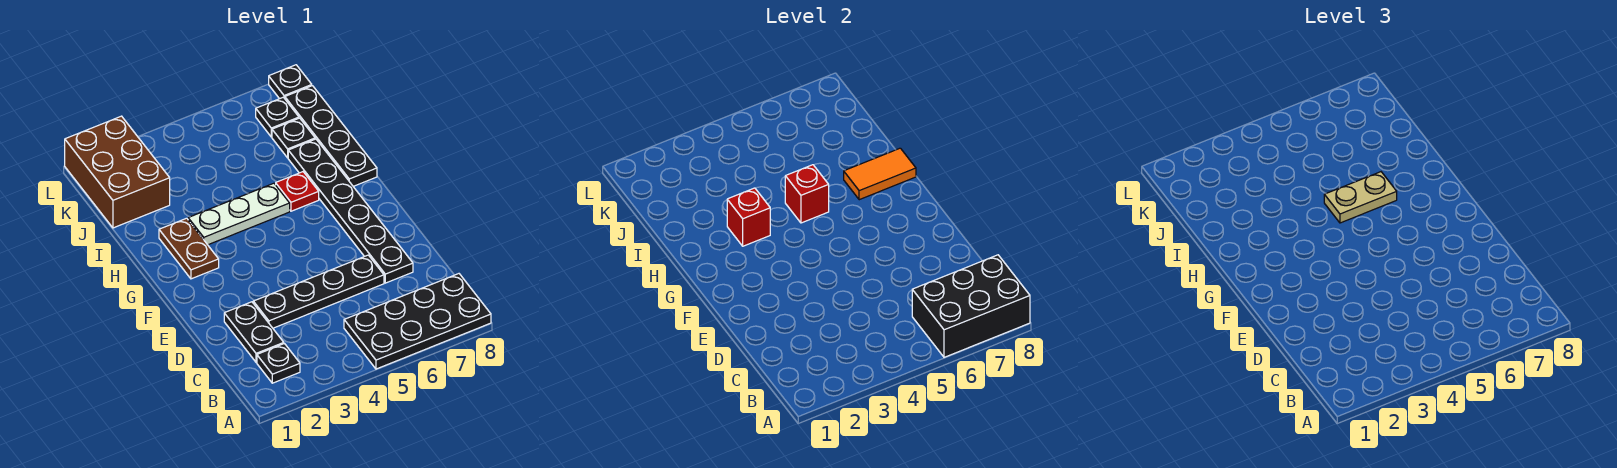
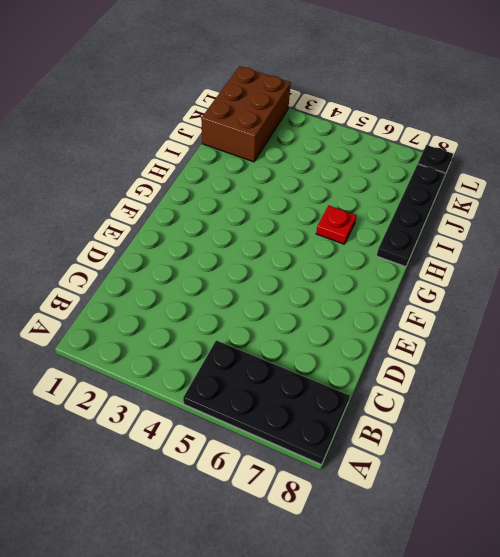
none -> black plate B2 level 1
none -> black plate C2:D2 level 1
none -> black plate D3:D6 level 1

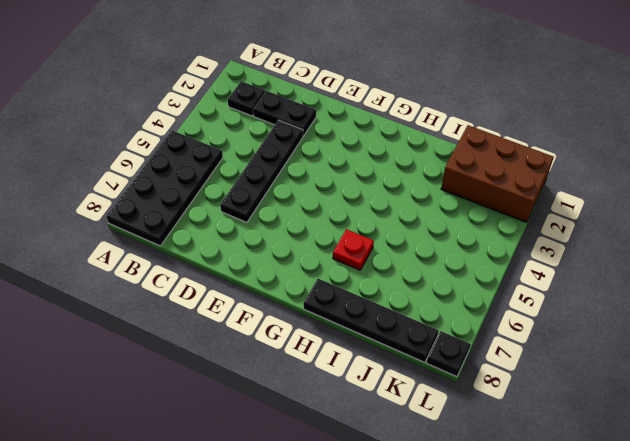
none -> black plate D7:I7 level 1
none -> brown plate G2:H2 level 1
none -> white plate H3:H5 level 1

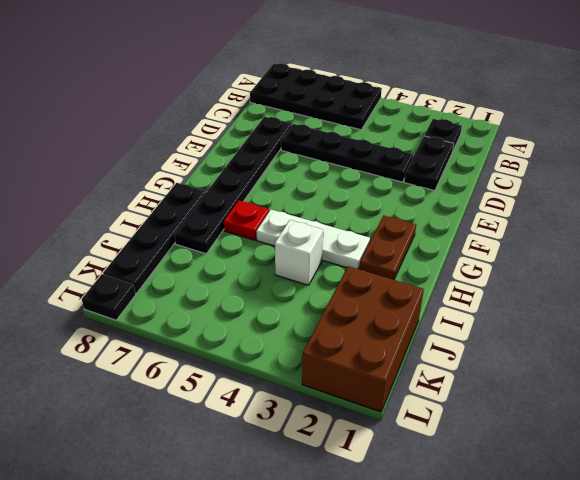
white brick I4 level 1 -> none
none -> black plate J7 level 1
none -> black plate K7 level 1
none -> black brick A6:B8 level 2

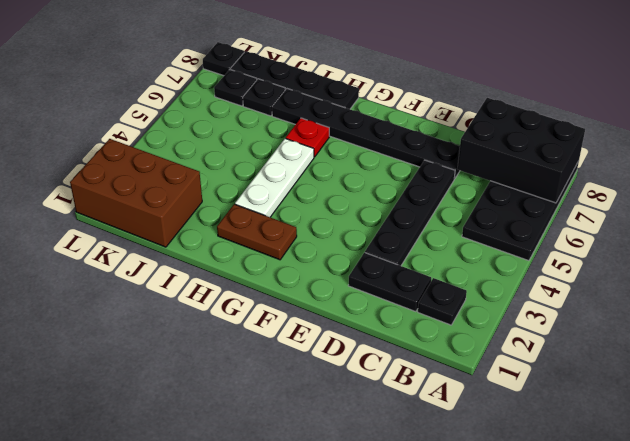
black brick A7:C8 level 2 -> black brick A6:B8 level 2
none -> red brick H3 level 2
none -> red brick H5 level 2
none -> orange tile H7:H8 level 2

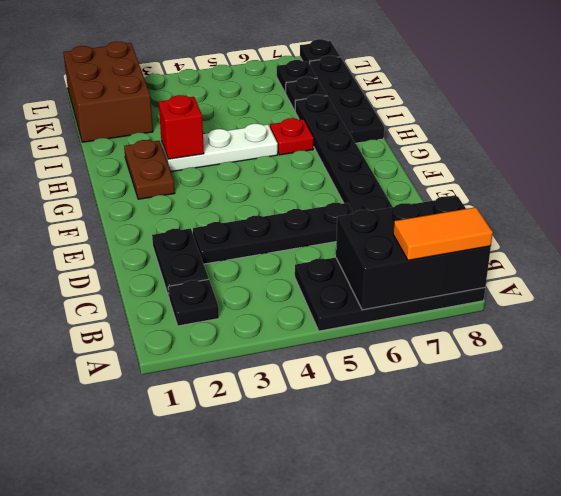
orange tile A7:A8 level 3 -> orange tile H7:H8 level 2
none -> red brick H5 level 2
none -> tan plate H5:H6 level 3

